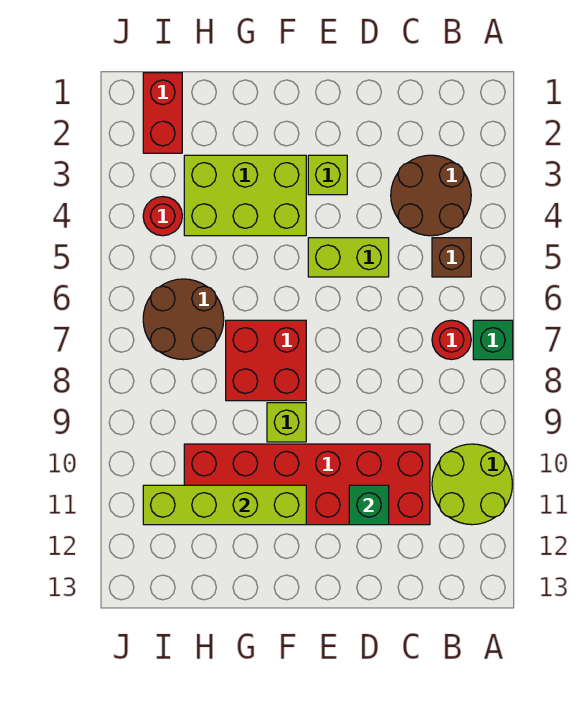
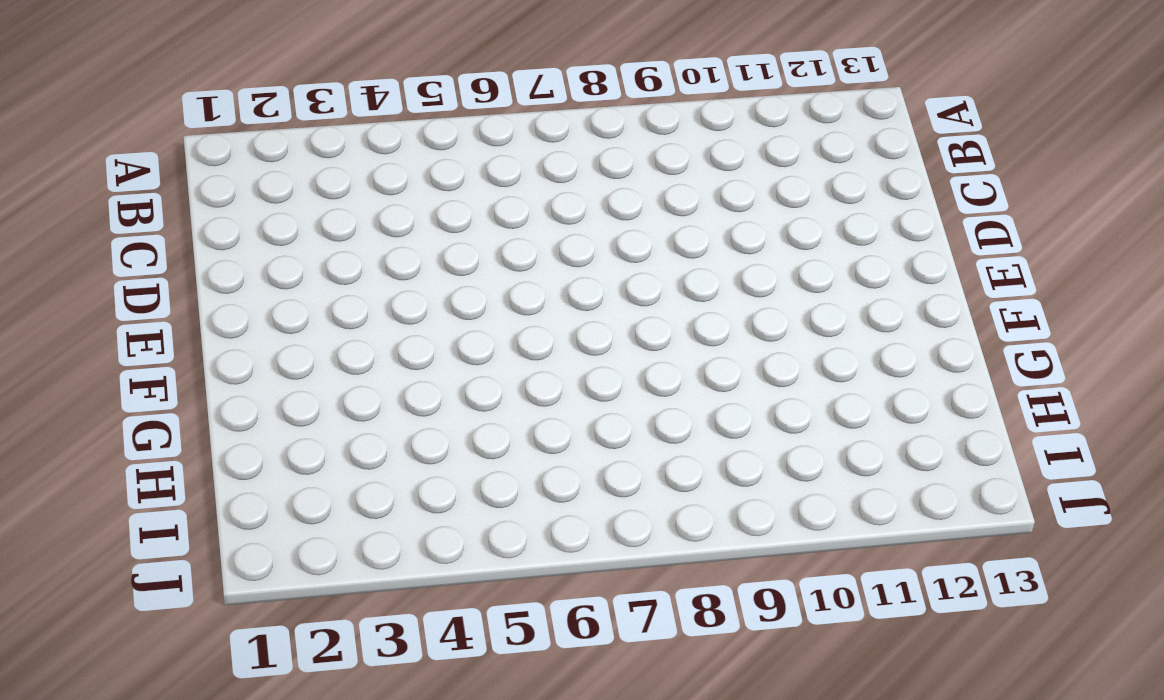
none -> green brick A7 level 1
none -> lime round brick A10:B11 level 1
none -> brown round brick B3:C4 level 1

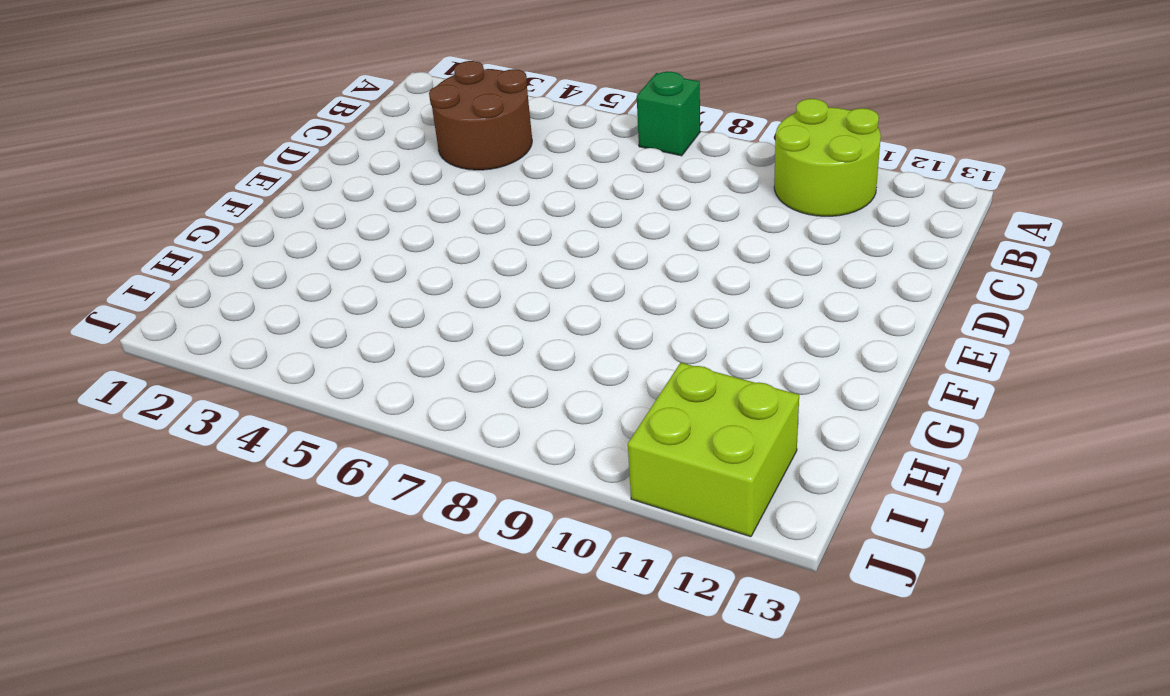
lime brick I11:J12 level 1 -> none
none -> brown brick B5 level 1
none -> red round brick B7 level 1
none -> red brick C10:H11 level 1

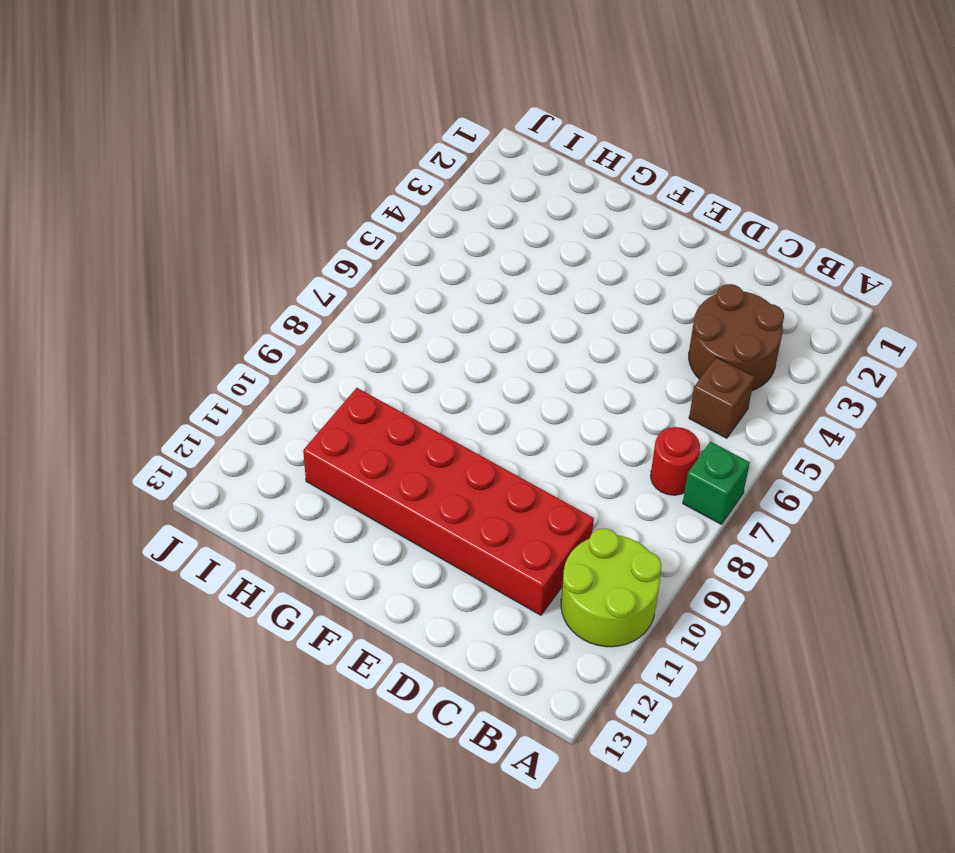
none -> lime brick D5:E5 level 1
none -> lime brick E3 level 1
none -> lime brick F3:H4 level 1

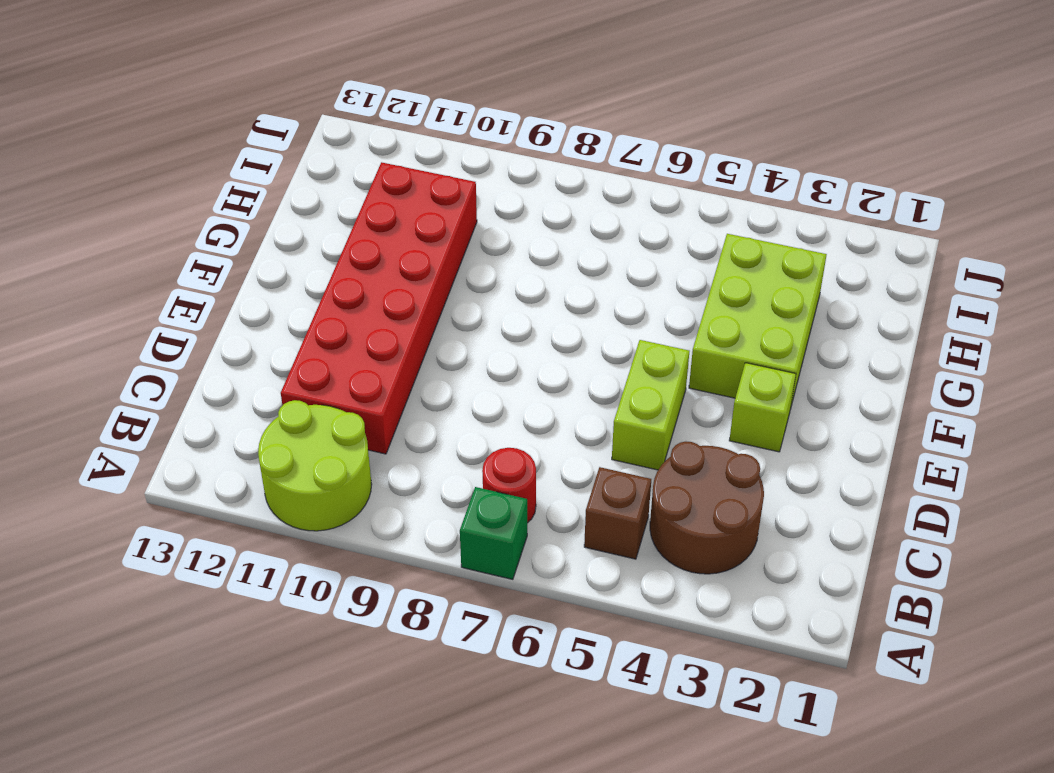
none -> red brick F7:G8 level 1
none -> lime brick F9 level 1
none -> brown round brick H6:I7 level 1

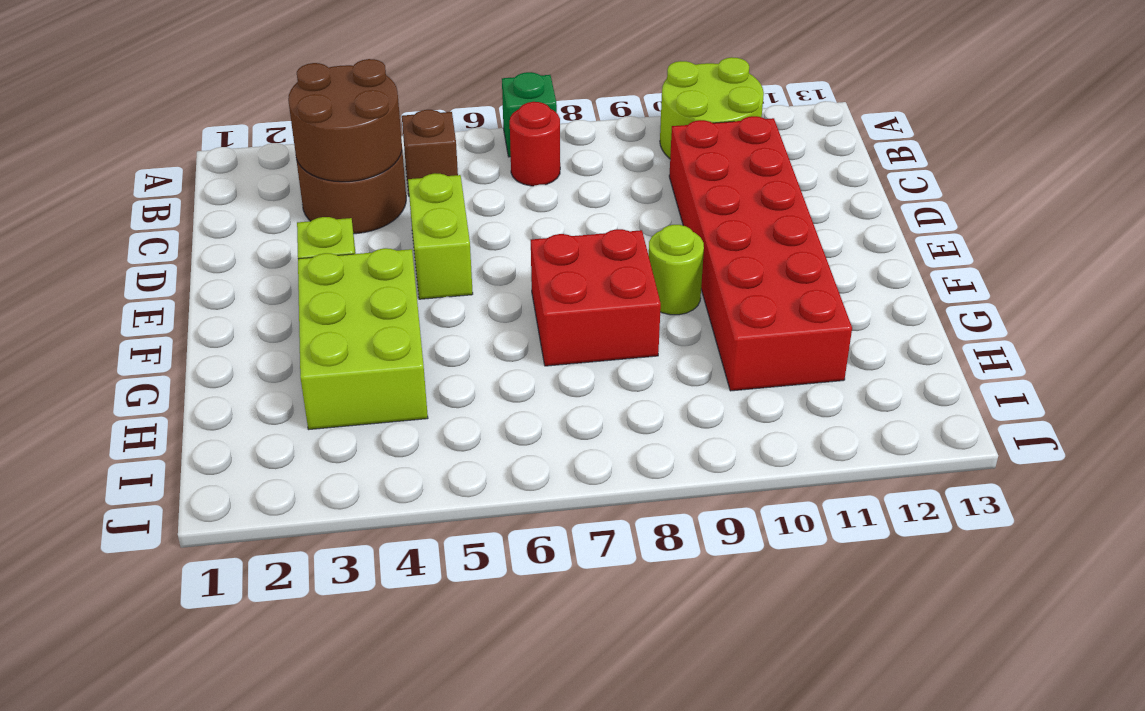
brown round brick B3:C4 level 2 -> brown round brick H6:I7 level 1
lime round brick F9 level 1 -> lime brick F9 level 1
none -> red brick I1:I2 level 1
none -> red round brick I4 level 1
none -> green brick D11 level 2

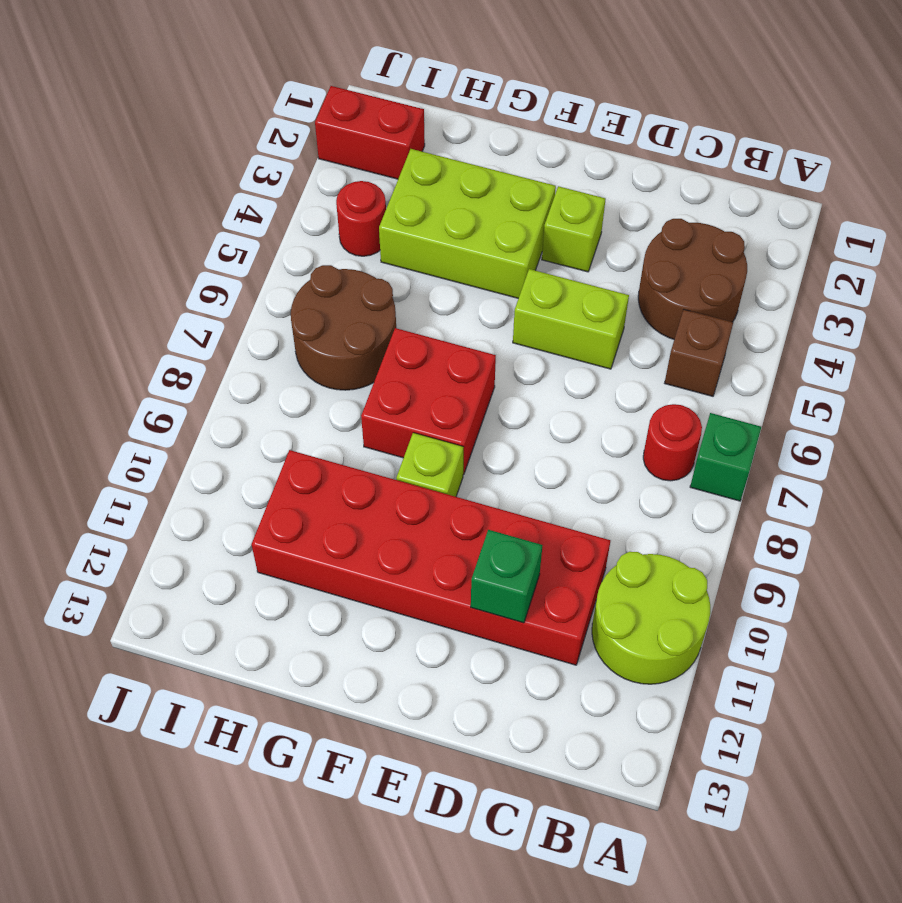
red brick I2:J2 level 1 -> red brick I1:I2 level 1
none -> lime brick F11:I11 level 2

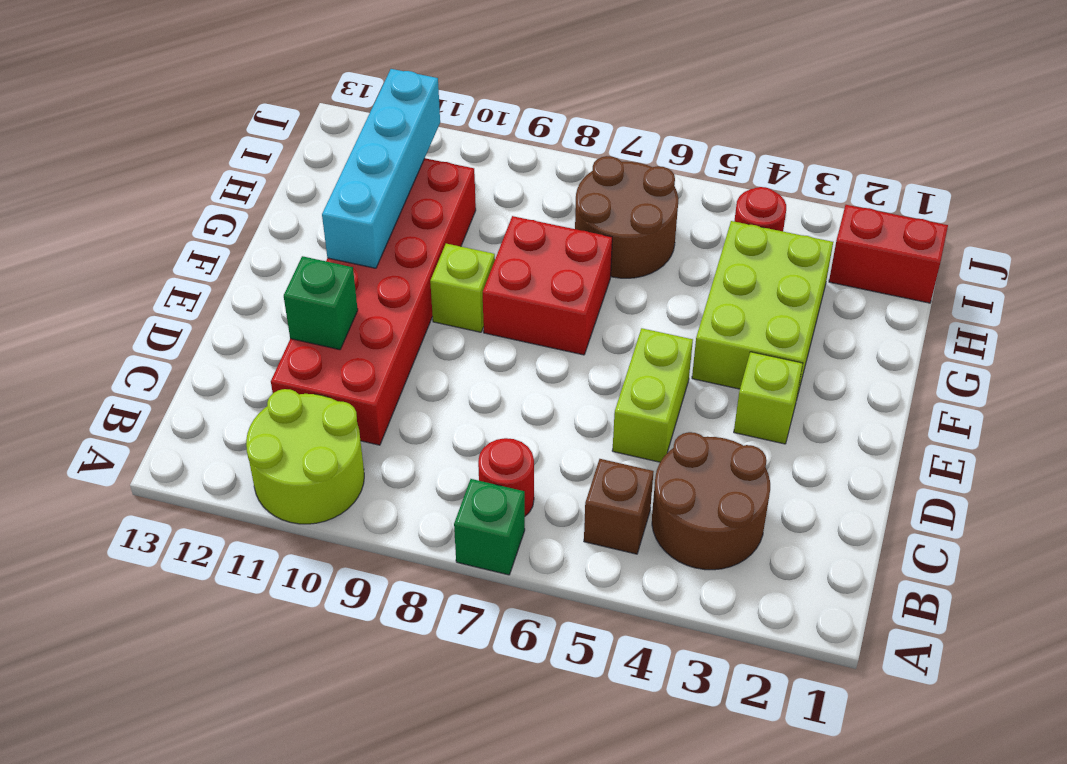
cyan brick F11:I11 level 2 -> lime brick F11:I11 level 2

